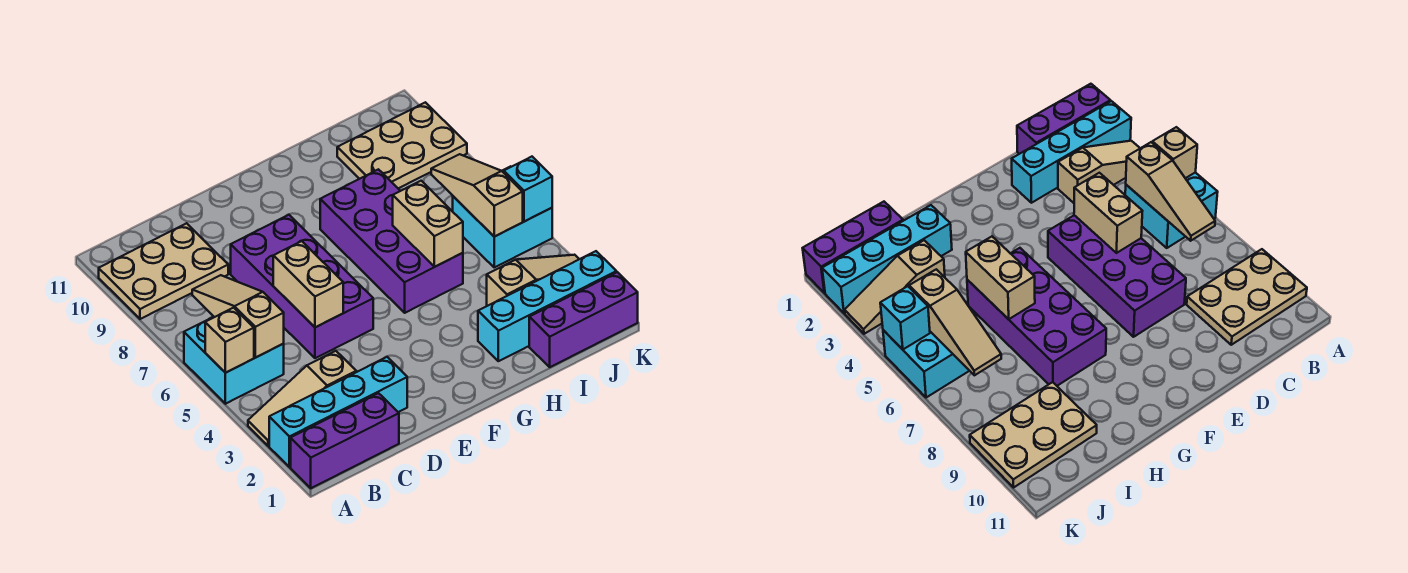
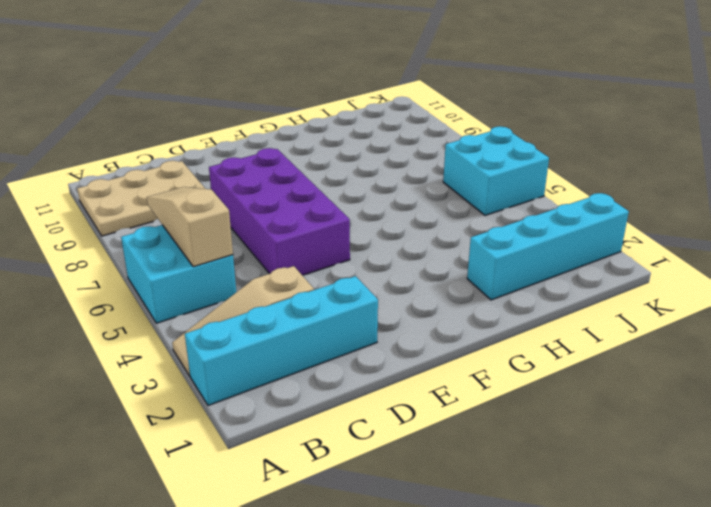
none -> purple brick A1:C1 level 1
none -> purple brick G5:H8 level 1
none -> purple brick I1:K1 level 1

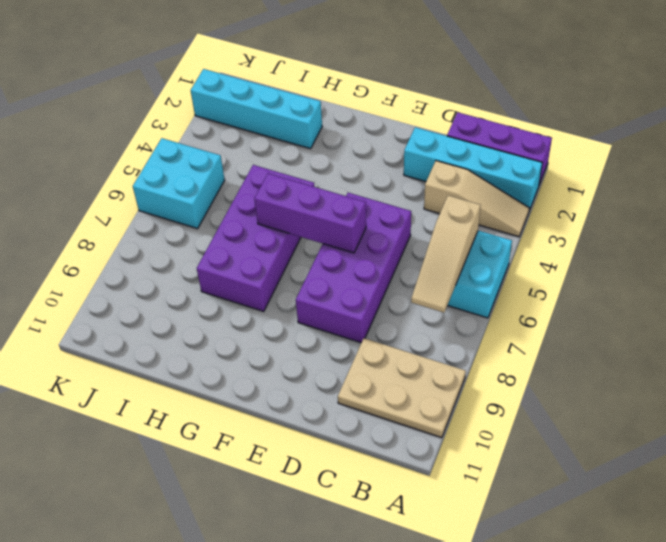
purple brick E6:G6 level 2 -> purple brick I1:K1 level 1
none -> tan slope I3:K3 level 1 top I
none -> tan plate I9:K10 level 1
none -> tan brick A5 level 2

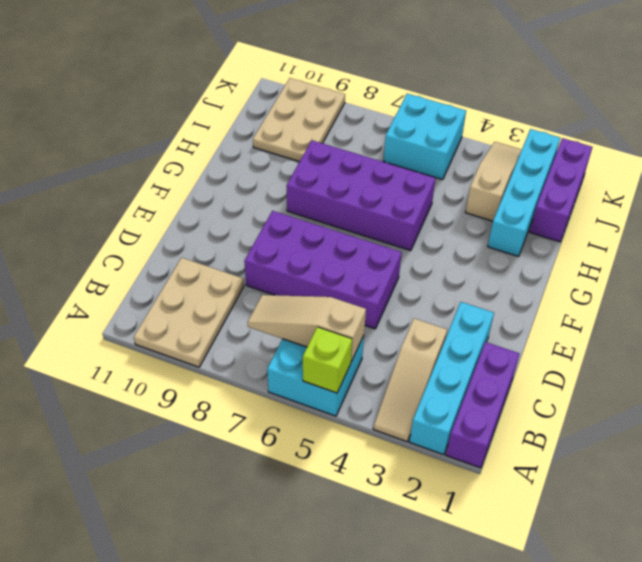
lime brick A5 level 2 -> tan brick A5 level 2
none -> tan brick D5:D6 level 2
none -> tan brick H5:H6 level 2
none -> tan slope J5:J7 level 2 top 5

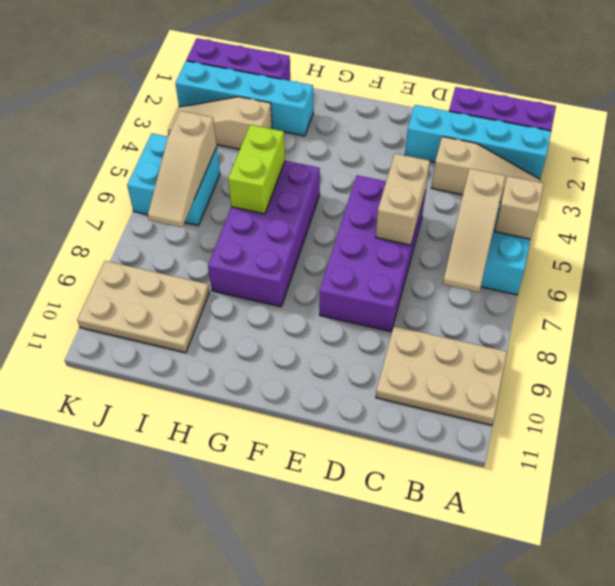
lime brick H5:H6 level 2 -> tan brick H5:H6 level 2
none -> cyan brick K5 level 2

